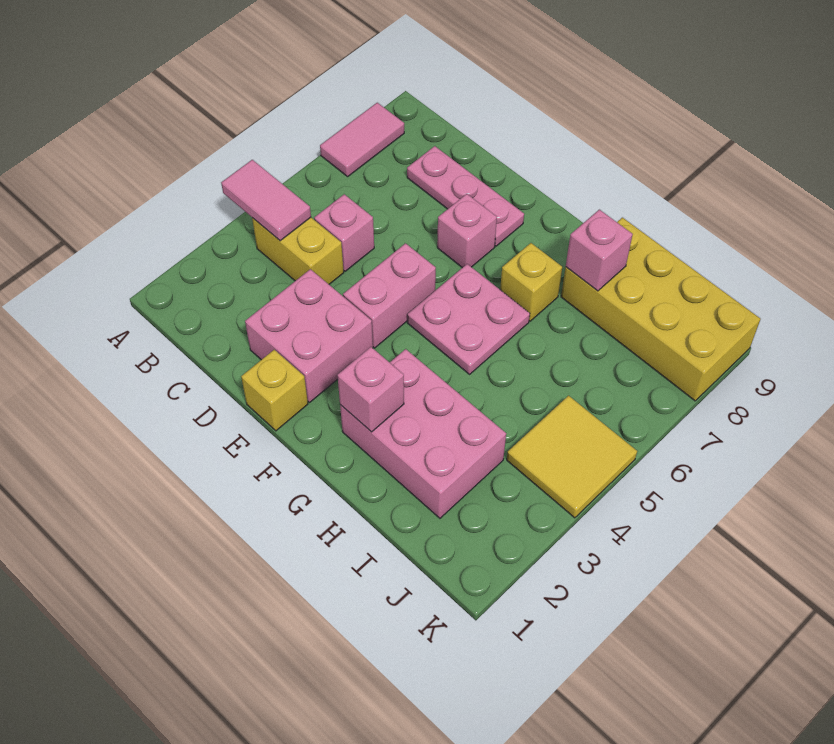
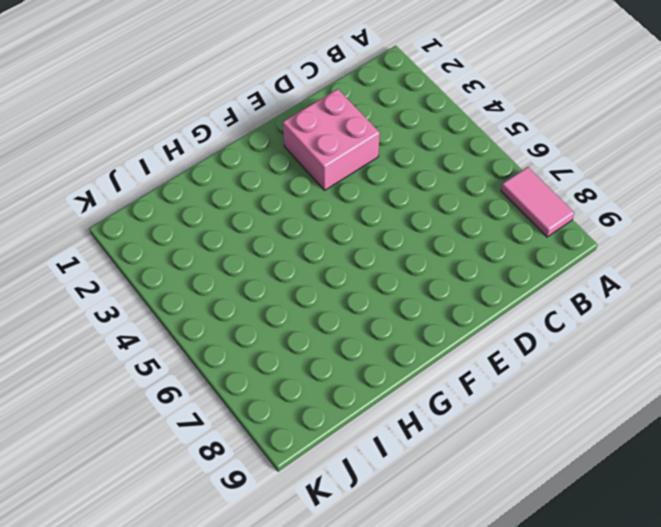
none -> yellow brick B4:C4 level 1
none -> pink brick C5 level 1
none -> pink plate C8:E8 level 1

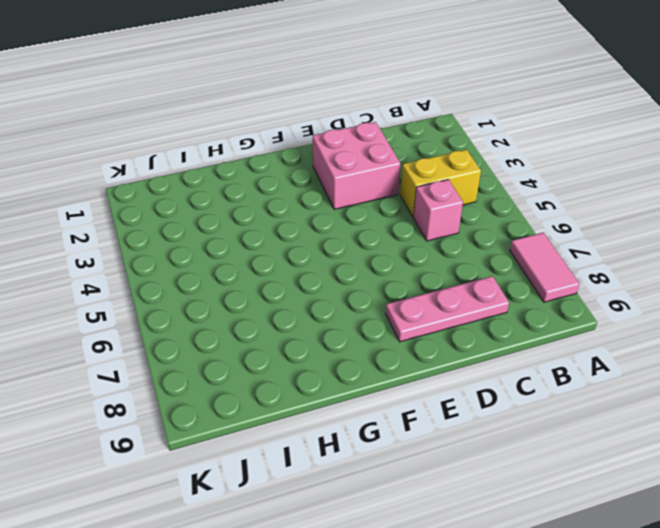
none -> yellow brick E1 level 1
none -> pink brick E4:E5 level 1
none -> pink brick E7 level 1

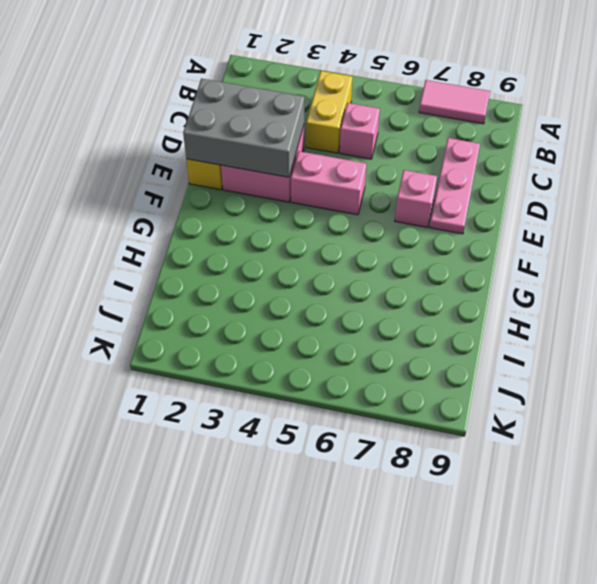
grey brick D1:E3 level 2 -> none
none -> pink plate F5:G6 level 1
none -> pink brick G2:I3 level 1
none -> yellow brick G7 level 1

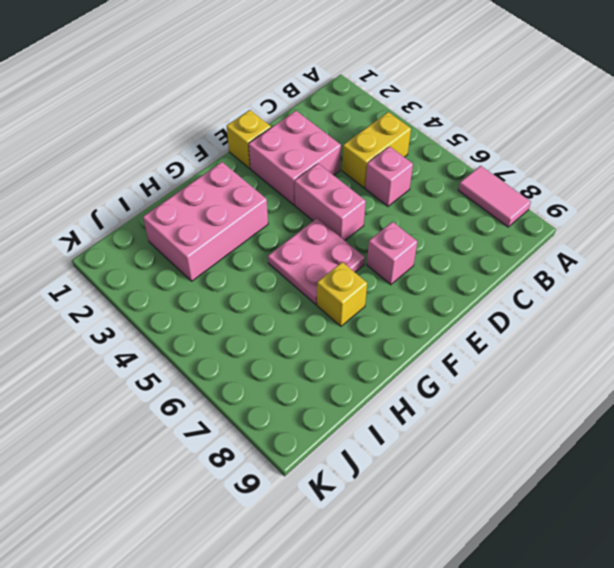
none -> pink plate C8:E8 level 1
none -> yellow brick H8:K9 level 1
none -> yellow tile J4:K5 level 1

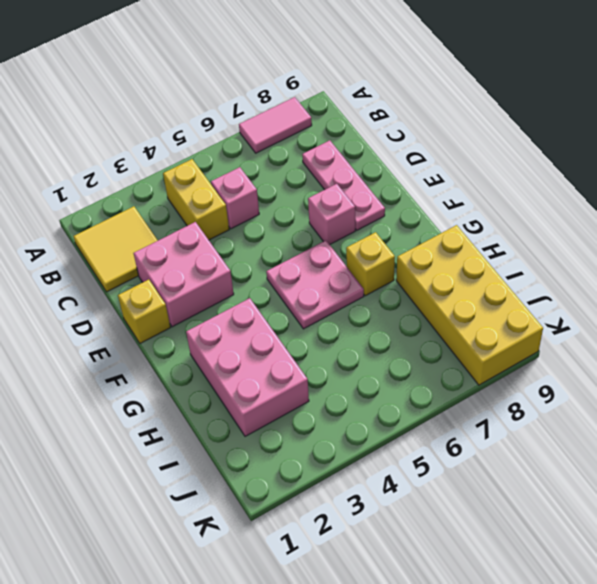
yellow tile B1:C2 level 1 -> yellow tile J4:K5 level 1
none -> pink brick E4:E5 level 1
none -> pink tile A4:B4 level 2
none -> pink brick G2 level 2

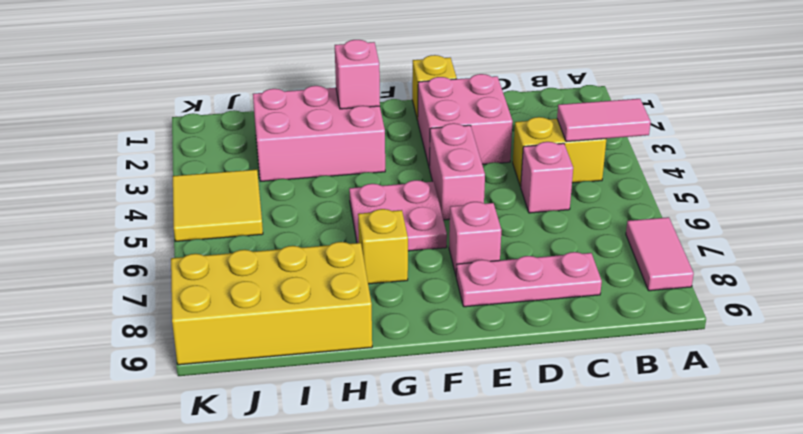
none -> pink brick H8 level 2

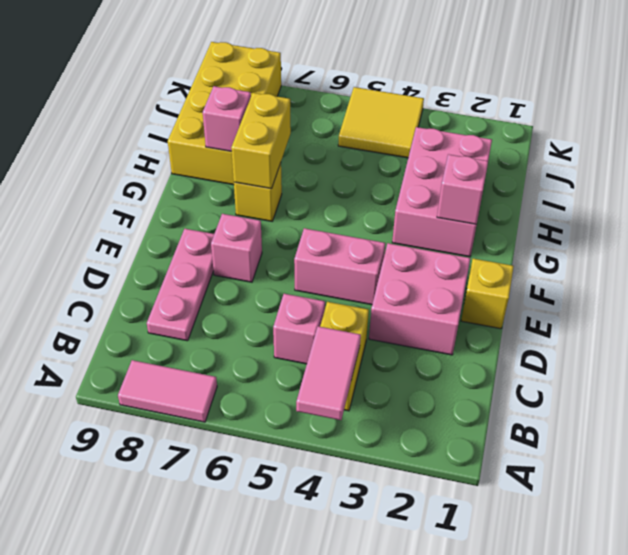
yellow brick G7:H7 level 2 -> none
none -> pink plate F5:G6 level 1

